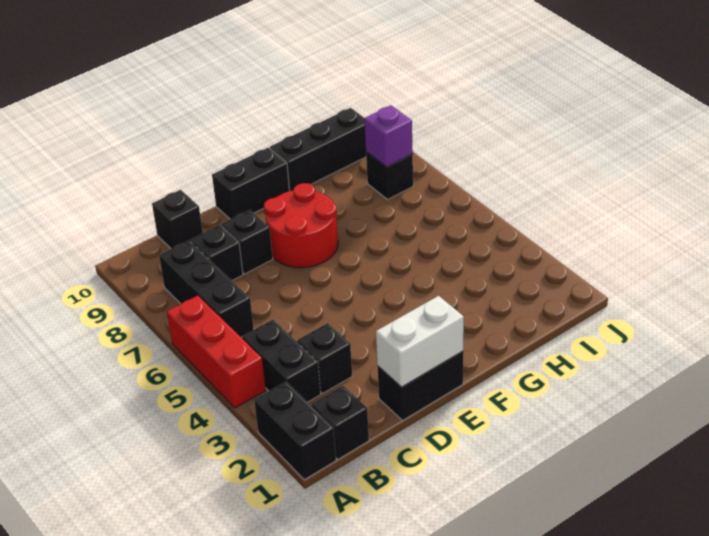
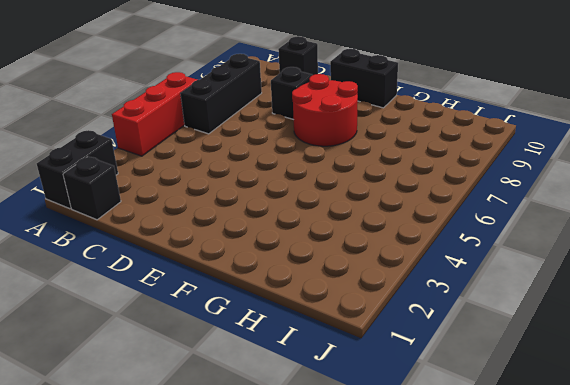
none -> black brick B3:B4 level 1
none -> black brick C3 level 1
none -> black brick C8 level 1

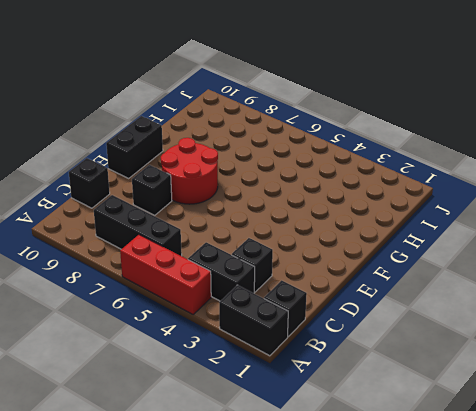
none -> black brick C8 level 1
none -> black brick D1:E1 level 1
none -> black brick G10:I10 level 1

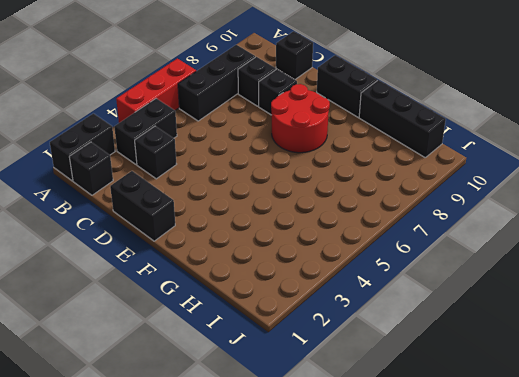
none -> black brick I8 level 1
none -> white brick D1:E1 level 2
none -> purple brick I8 level 2

